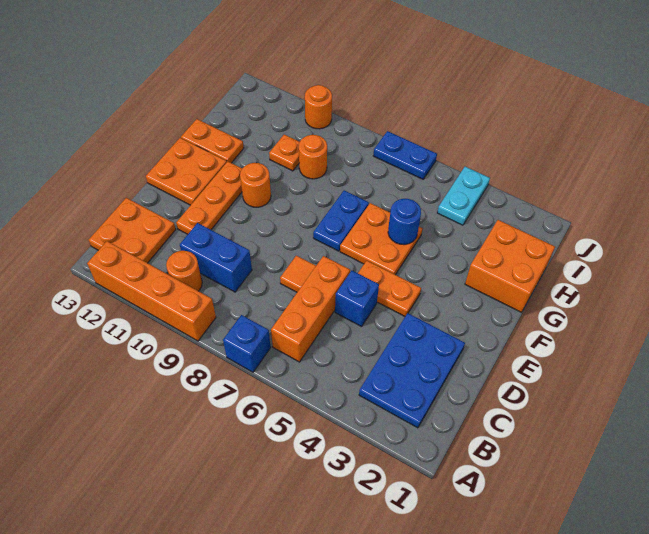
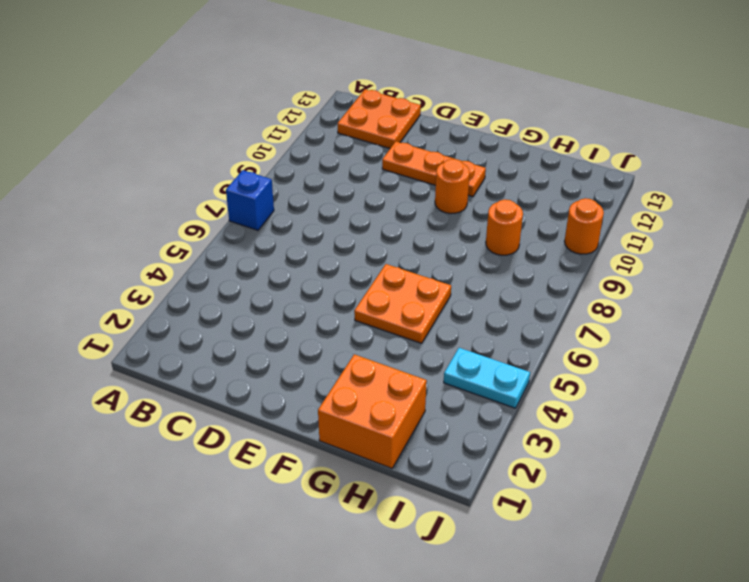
none -> orange brick A9:A12 level 1
none -> blue plate B2:D3 level 1
none -> orange brick B6:D6 level 1

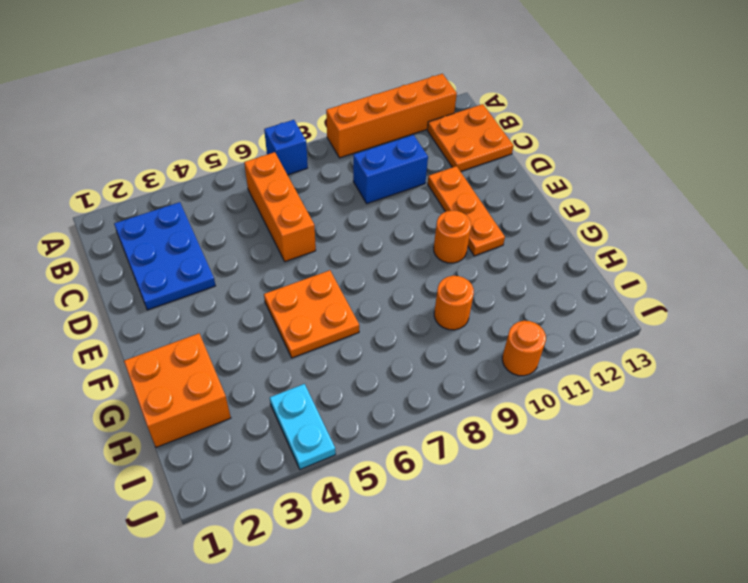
none -> orange round brick B10 level 1
none -> blue brick D5 level 1
none -> orange tile D7 level 1

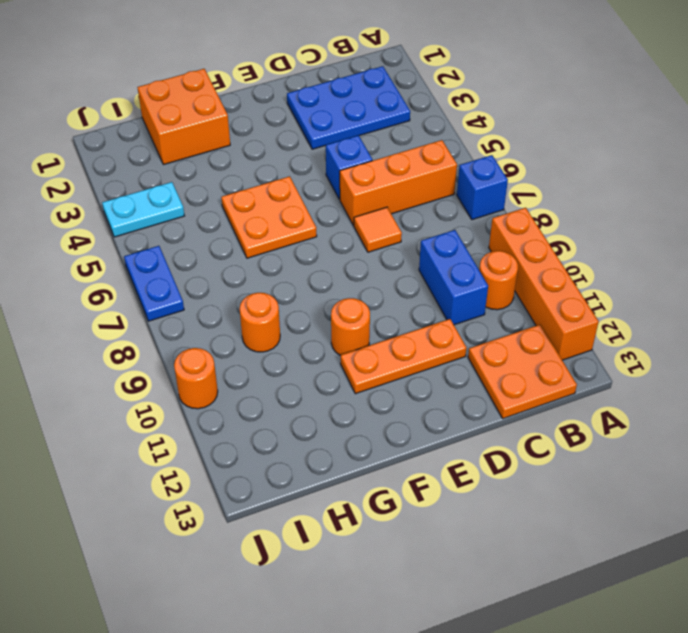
none -> orange plate E4:E5 level 1
none -> orange plate E12:F13 level 1
none -> blue plate F7:G7 level 1

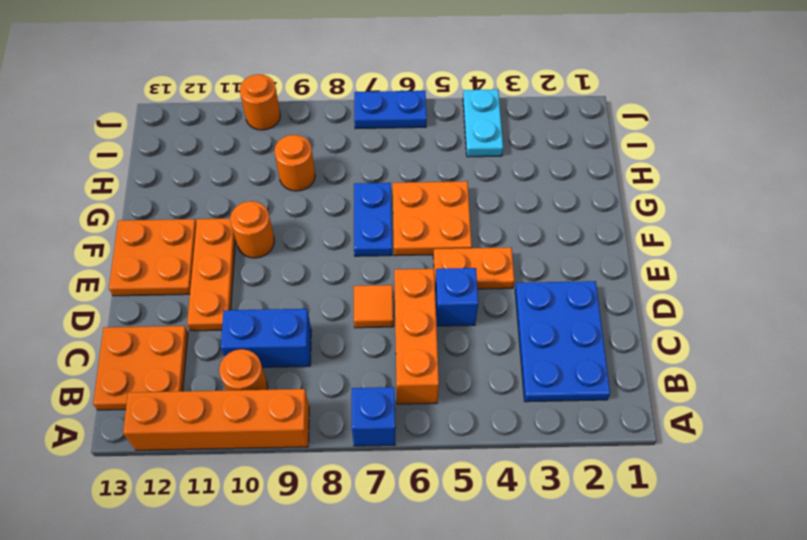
none -> orange brick G1:H2 level 1
none -> orange plate G12:G13 level 1
none -> orange plate H10 level 1

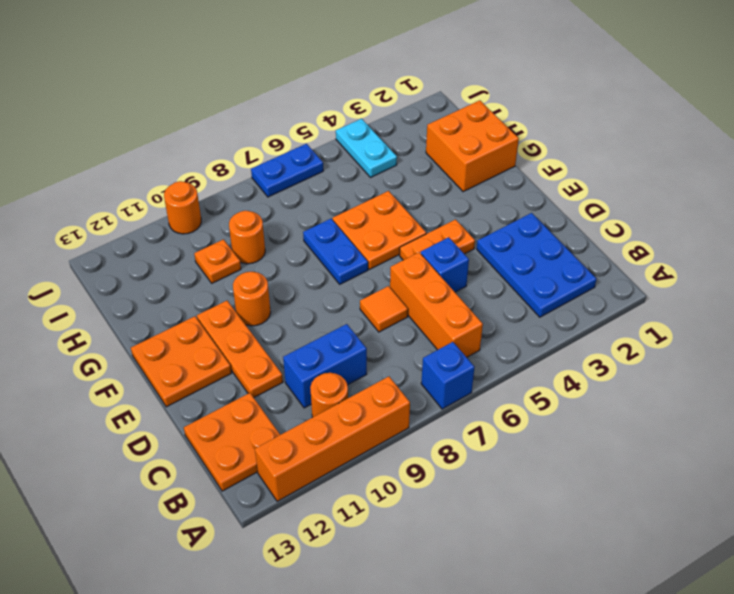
none -> orange plate G12:G13 level 1
none -> blue round brick G5 level 2

